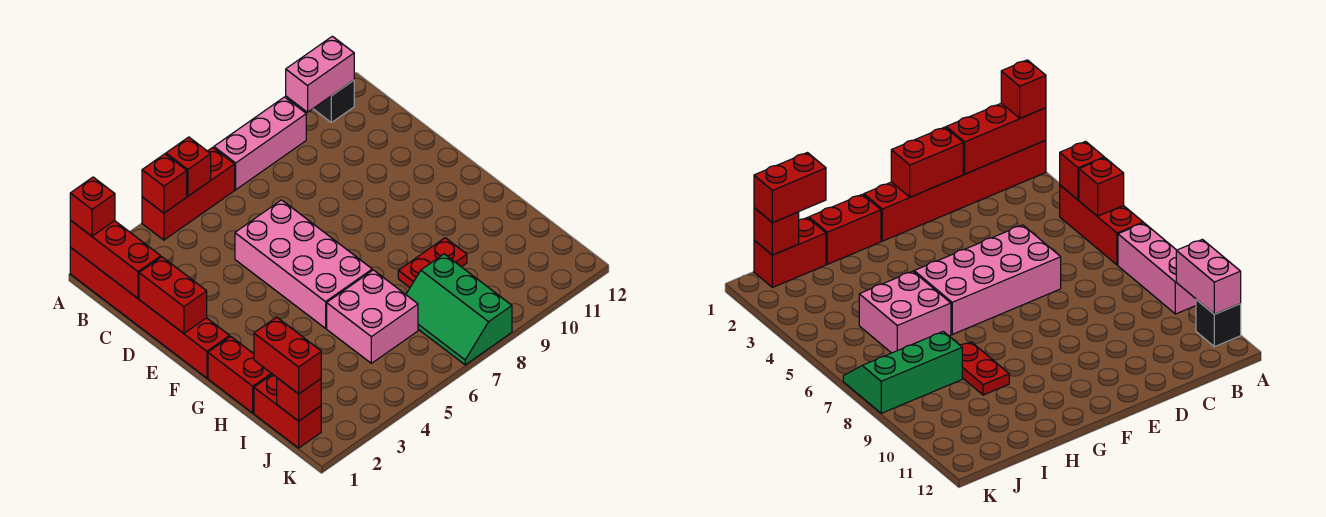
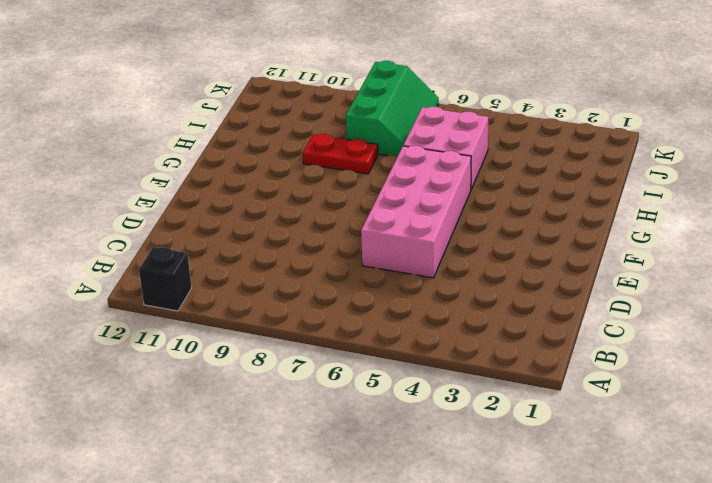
none -> red brick A1:F1 level 1
none -> red brick A4:A6 level 1
none -> pink brick A7:A9 level 1

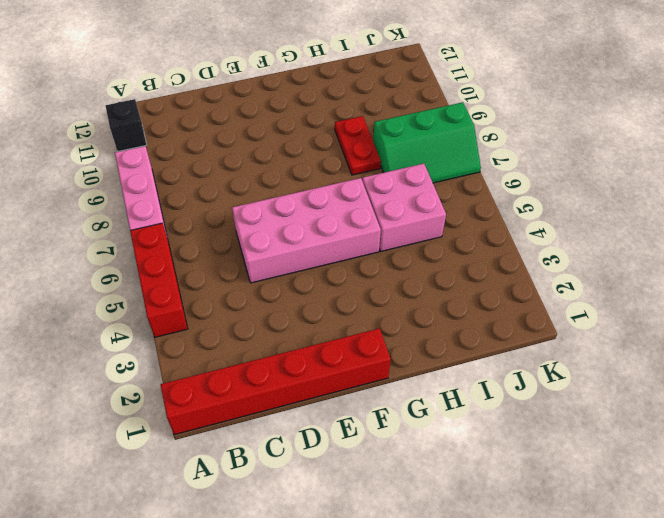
none -> red brick G1:H1 level 1
none -> red brick I1:J1 level 1
none -> red brick A1:C1 level 2

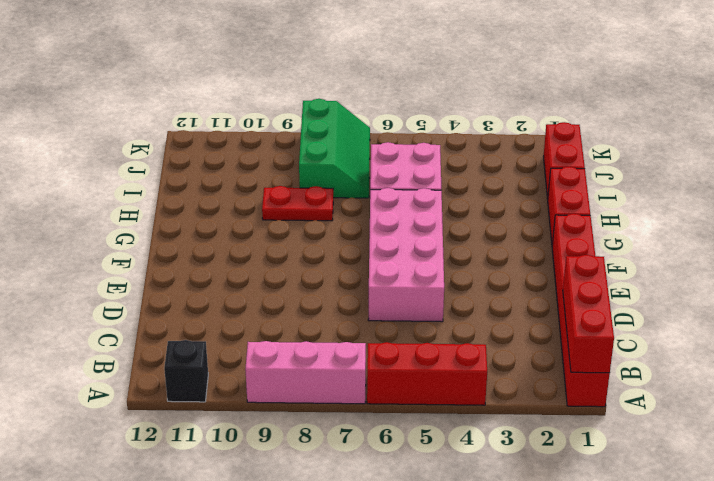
none -> red brick A4 level 2
none -> red brick A5 level 2
none -> pink brick A10:A11 level 2

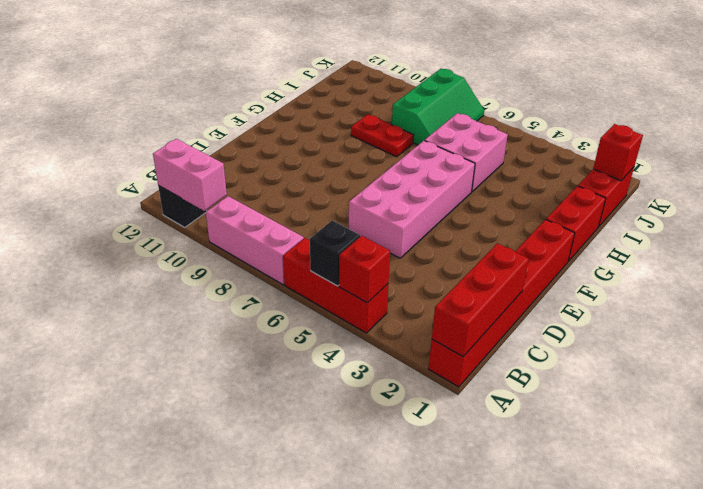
black brick A5 level 2 -> red brick A5 level 2
none -> red brick D1:E1 level 2
none -> red brick A1 level 3
none -> red brick I1:J1 level 3

